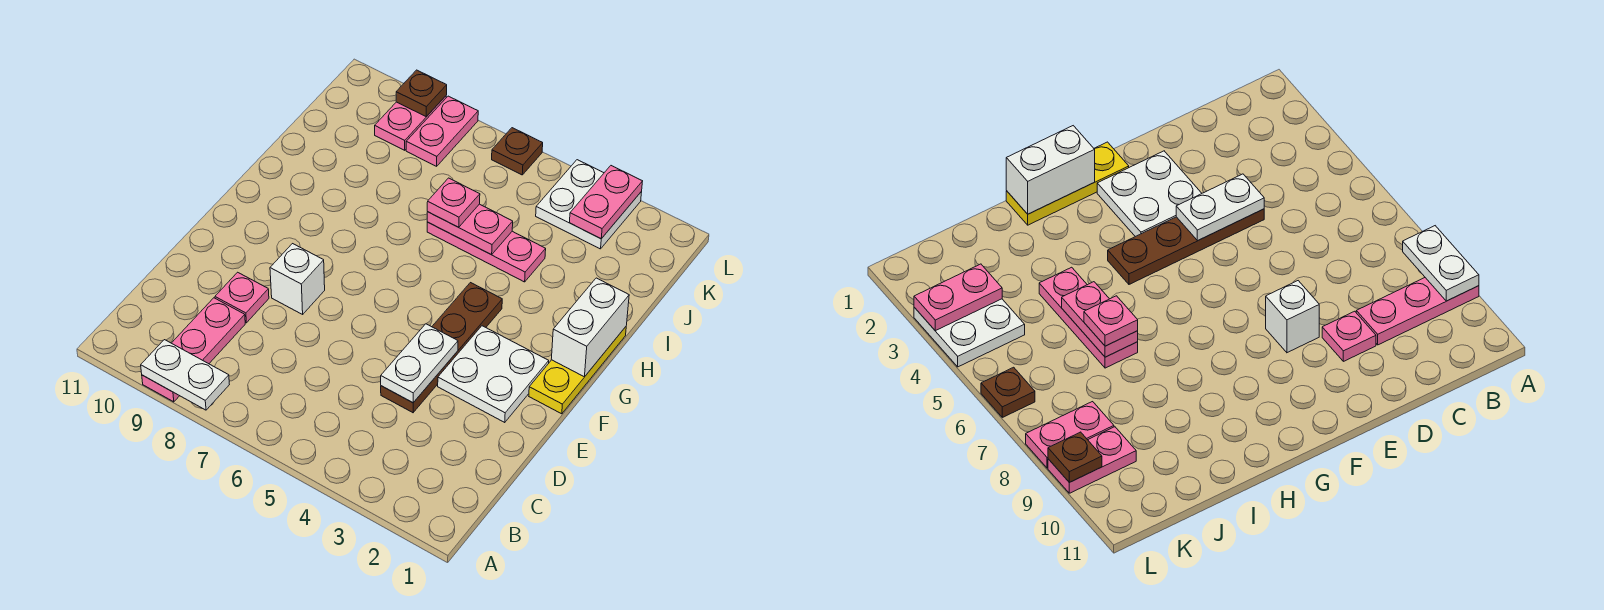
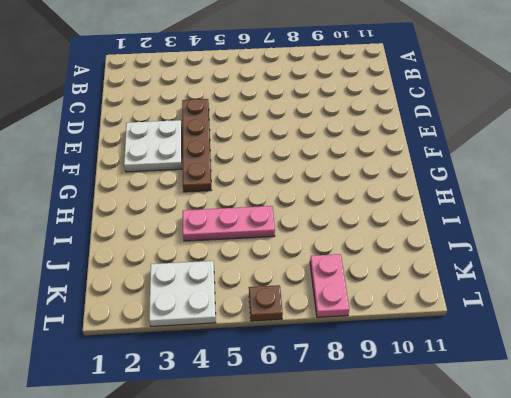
none -> pink plate A9:C9 level 1
none -> pink plate D9 level 1
none -> white brick E8 level 1

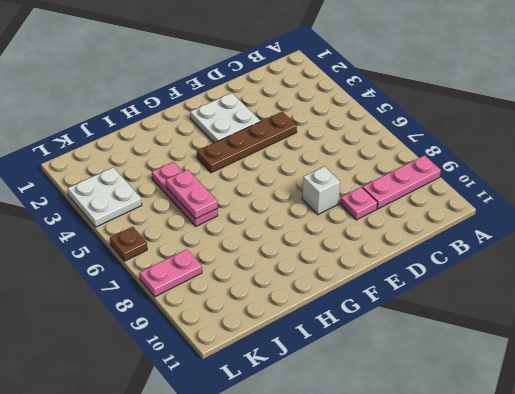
none -> yellow plate F1:H1 level 1
none -> pink plate K9:L9 level 1
none -> white plate A8:A9 level 2

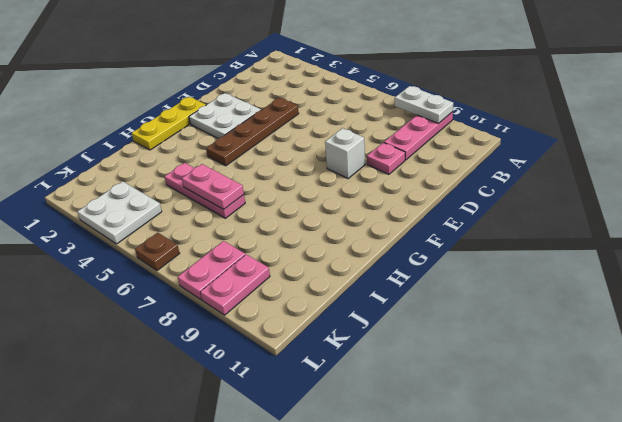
none -> white plate D4:E4 level 2
none -> white brick G1:H1 level 2
none -> pink plate K3:L3 level 2

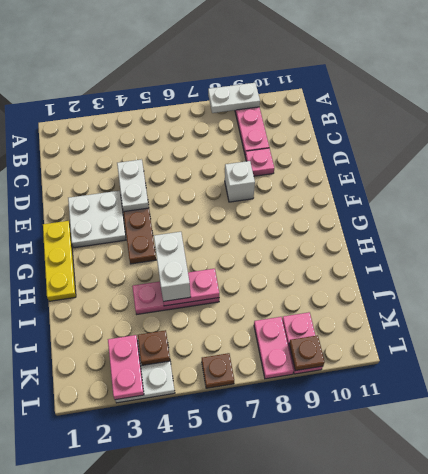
white brick H5:I5 level 3 -> white brick G1:H1 level 2
brown plate K4 level 2 -> none
none -> pink plate I6 level 3

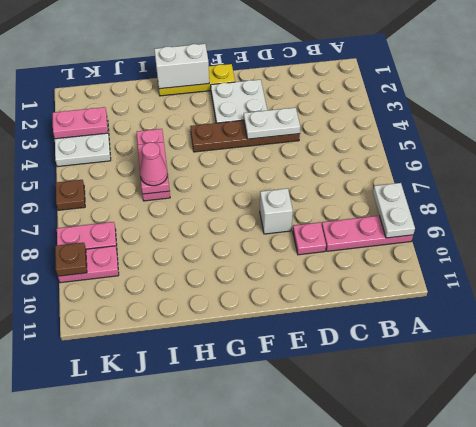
pink cone I6 level 3 -> pink plate I6 level 3

